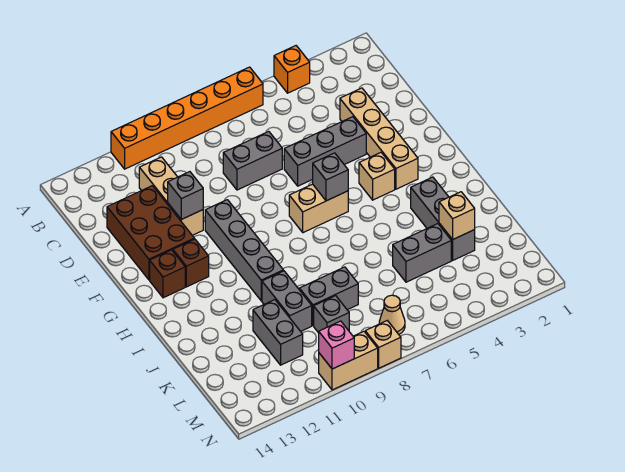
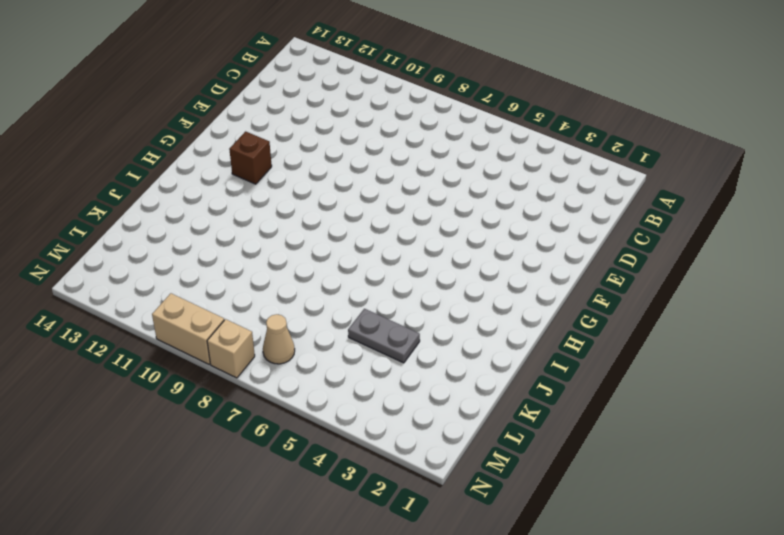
grey plate K4:K5 level 1 -> grey brick K4:K5 level 1
none -> orange brick A4 level 1
none -> orange brick A6:A11 level 1
none -> tan brick C11:E11 level 1

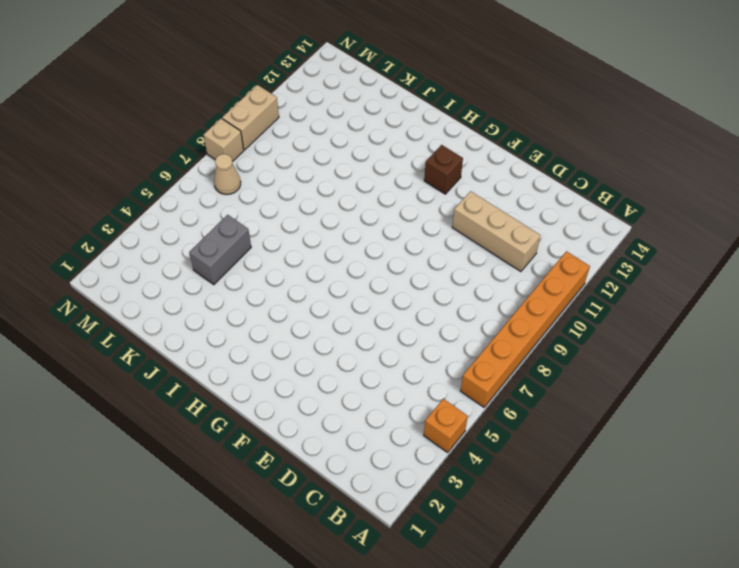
none -> tan brick D3:G3 level 1
none -> grey brick D7:D8 level 1
none -> brown brick D12:F13 level 1

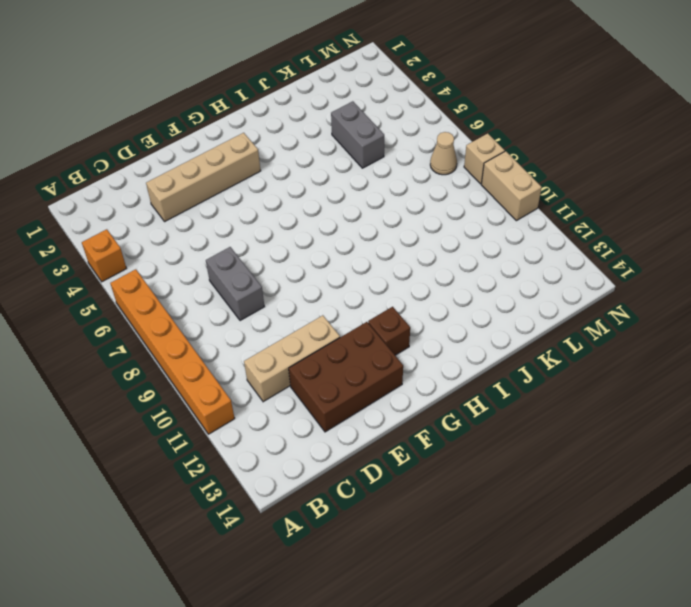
none -> grey brick E4:E6 level 1
none -> grey brick F10:I10 level 1
none -> tan brick G4 level 1

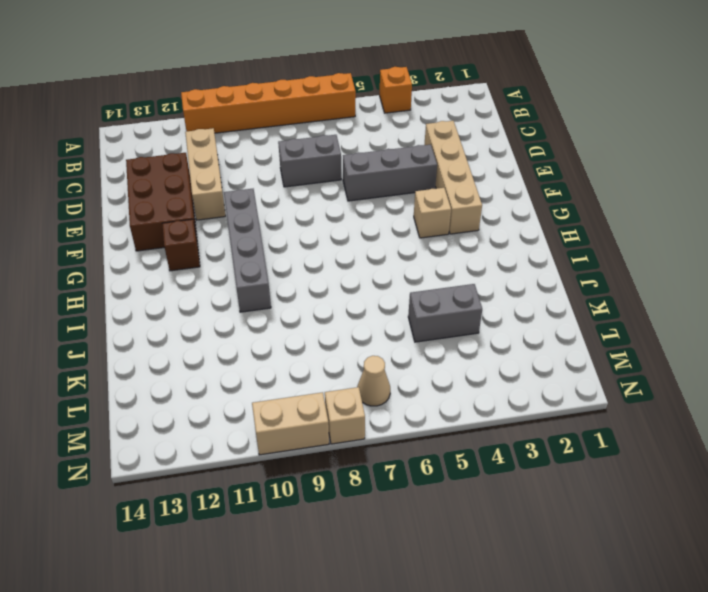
none -> tan brick G6:G7 level 1
none -> brown brick G13 level 1
none -> grey brick I3:K3 level 1

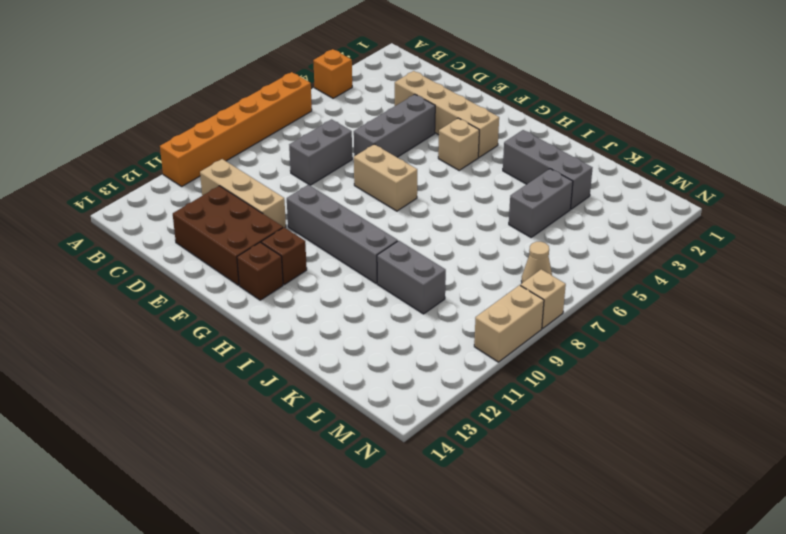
tan brick F7:G7 level 1 -> tan brick G6:G7 level 1
none -> grey brick K8:K9 level 1
none -> grey brick K11:L11 level 1
none -> grey brick L9 level 1

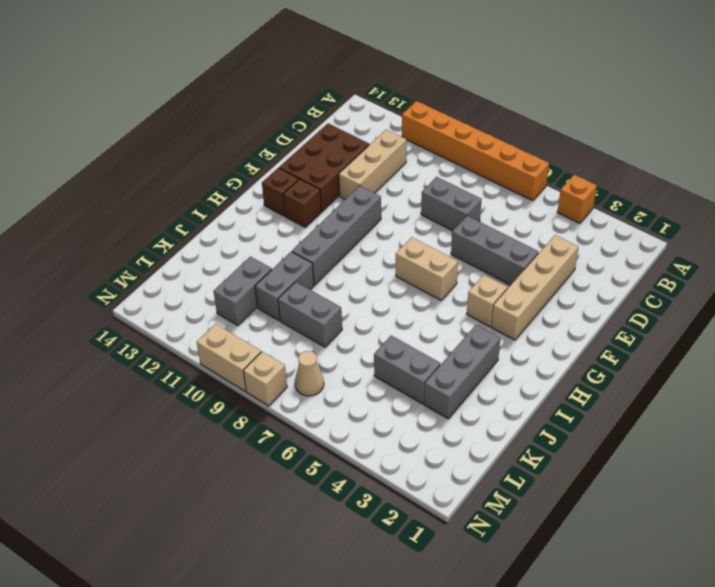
none -> grey brick L9 level 1
none -> grey brick E11 level 2
none -> grey brick G6 level 2

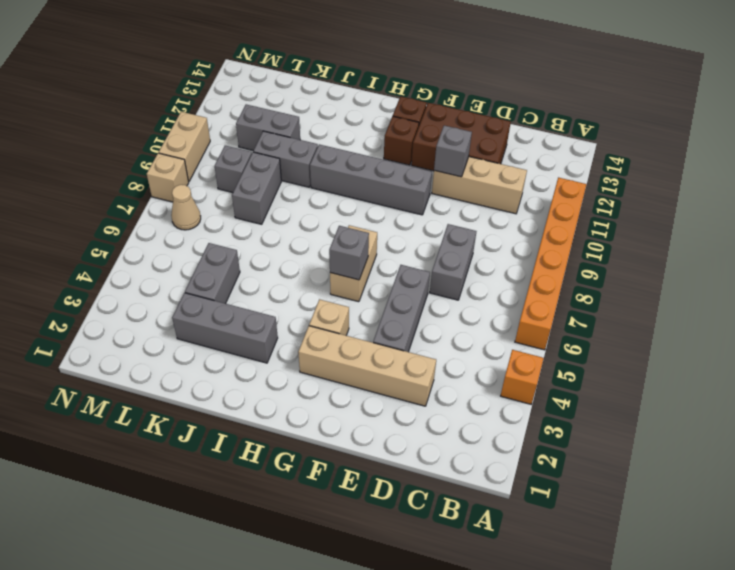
none -> tan brick K3 level 2
none -> pink brick N10 level 2

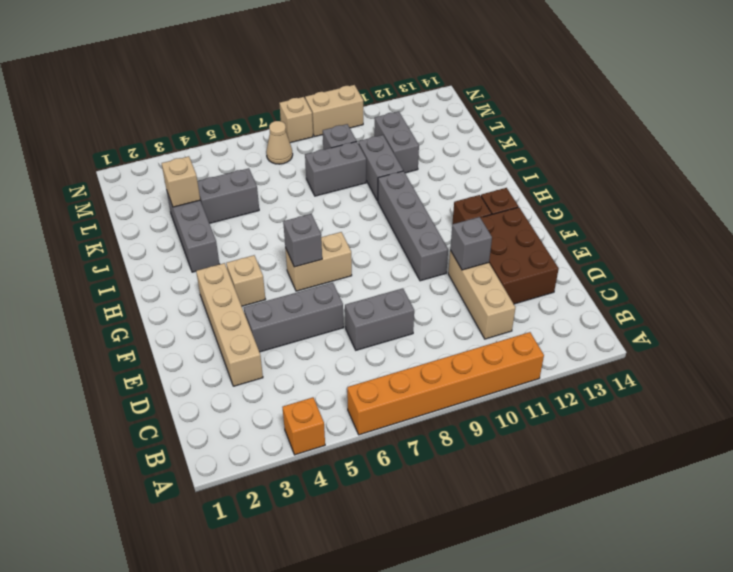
none -> pink brick N10 level 2

